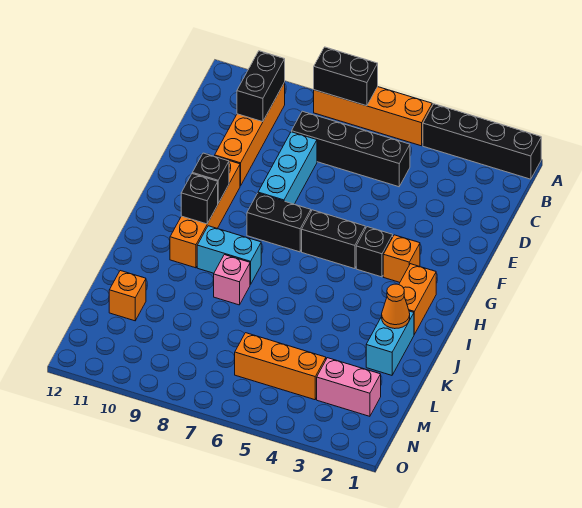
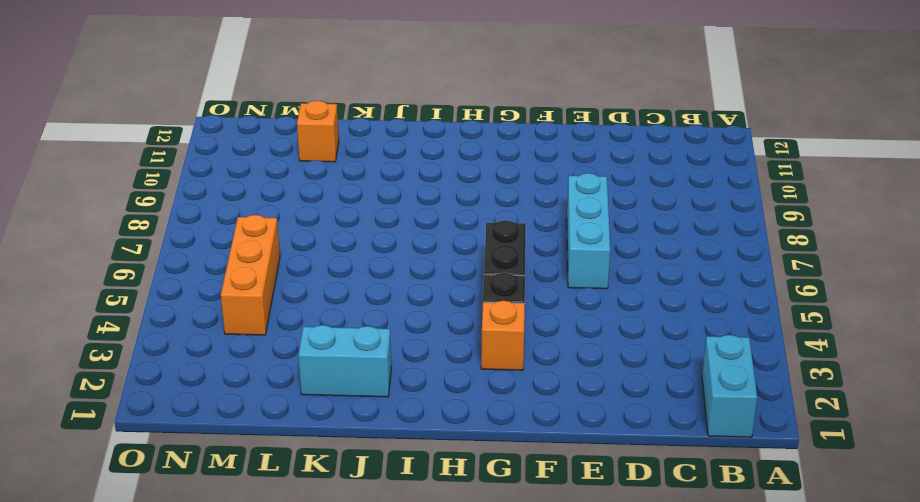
cyan brick B1:B2 level 1 -> cyan brick I8:I9 level 1
cyan brick E6:E8 level 1 -> cyan brick D8:F8 level 1
none -> black brick A1:A4 level 1
none -> orange brick A5:A8 level 1
none -> orange brick B10:E10 level 1

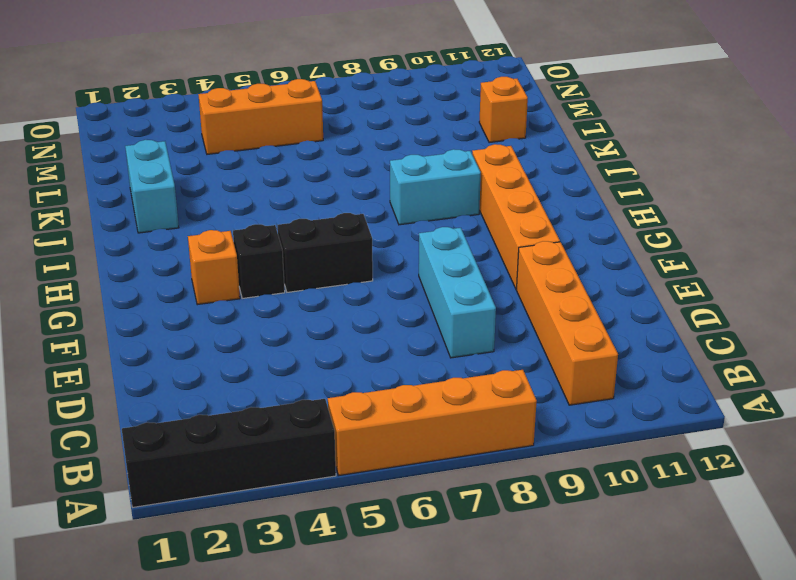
none -> black brick C5:C8 level 1
none -> black brick G7:G8 level 1
none -> orange brick H2:I2 level 1

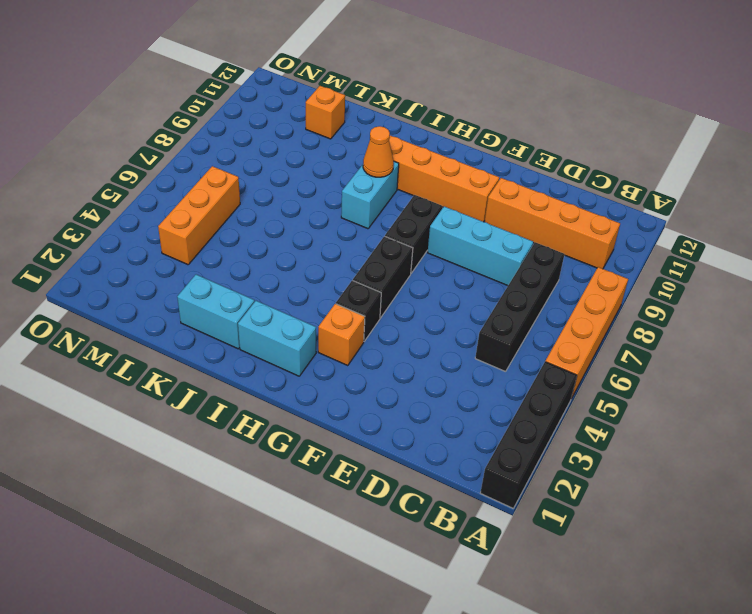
cyan brick H2:I2 level 1 -> orange brick H2:I2 level 1
orange cone I9 level 2 -> orange cone J2 level 2
none -> pink brick J8 level 1
none -> pink brick M2:M3 level 1
none -> black brick A7:A8 level 2

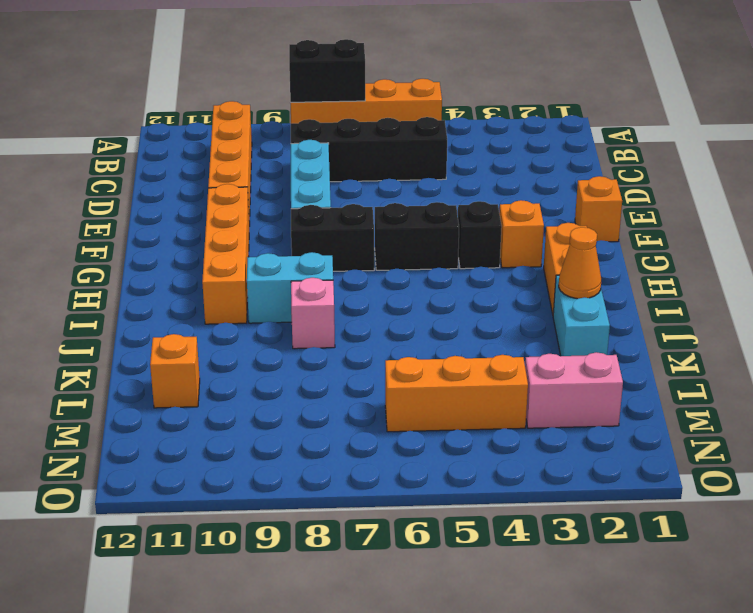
orange brick F1 level 1 -> none
none -> black brick A1:A4 level 1
none -> black brick B10:C10 level 2
none -> black brick G10 level 2

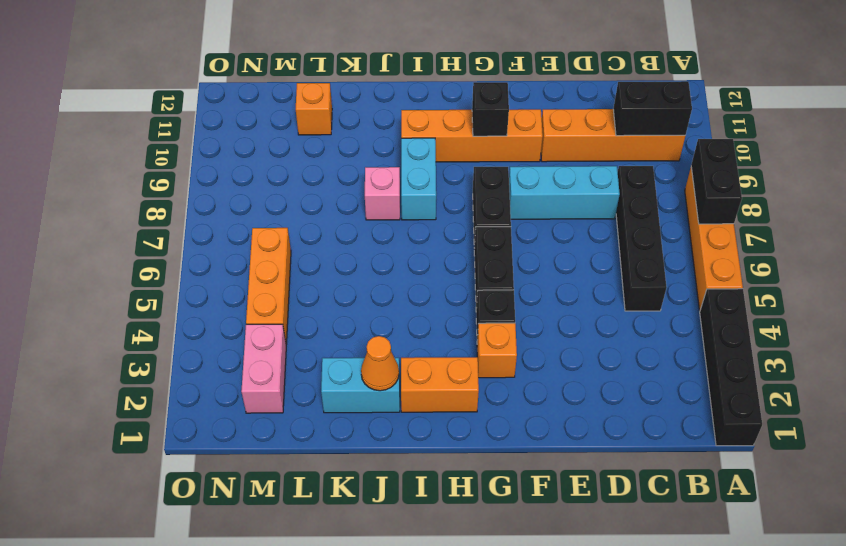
none -> black brick H10 level 2

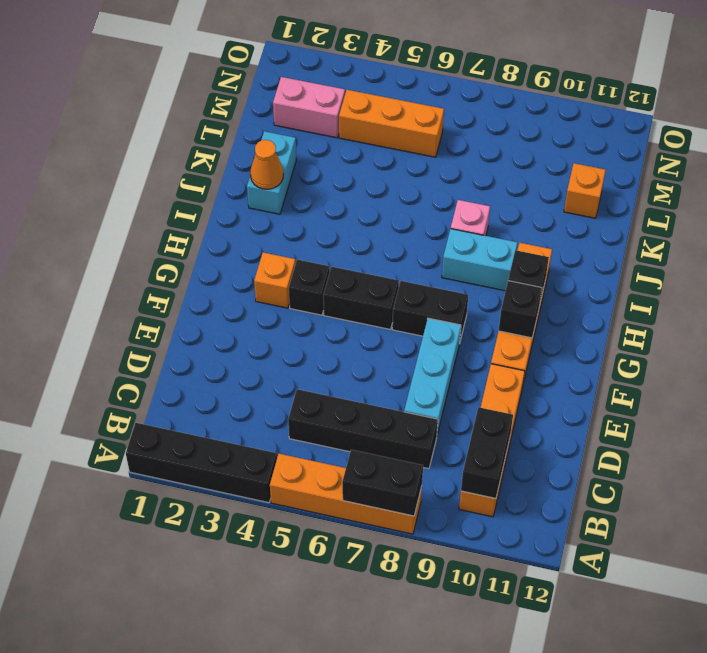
none -> orange brick H2:I2 level 1

